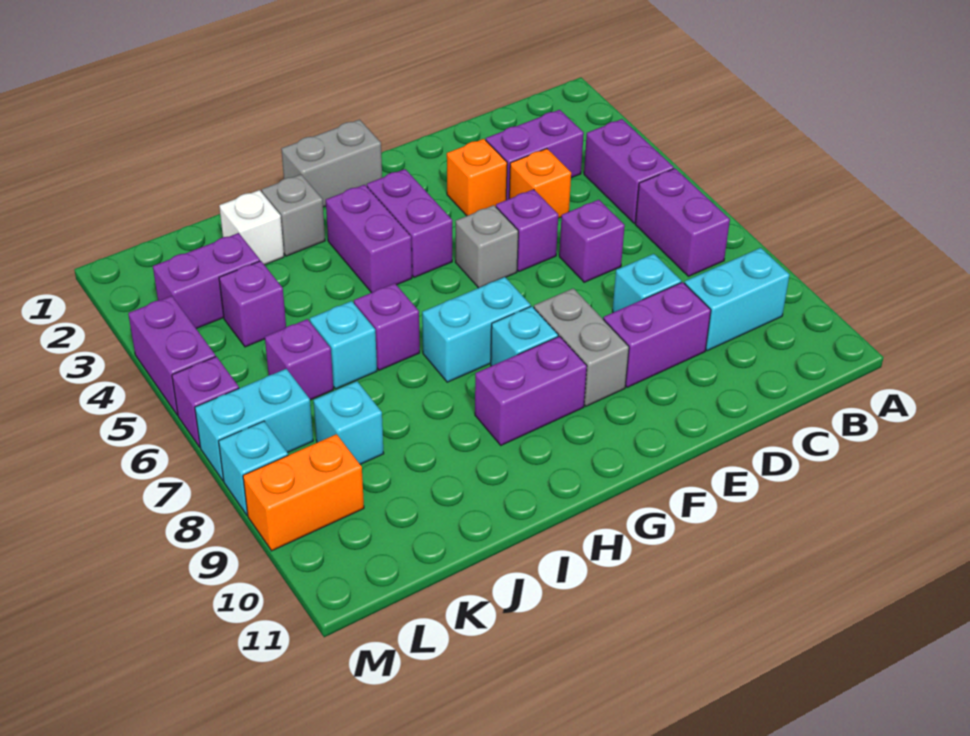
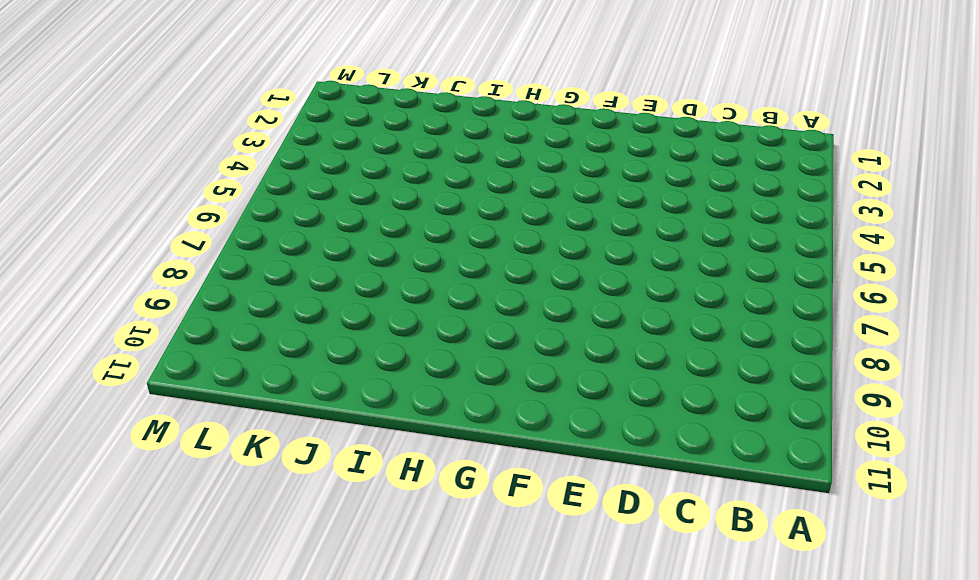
none -> purple brick B4:B5 level 1
none -> purple brick B6:B7 level 1
none -> cyan brick B9:C9 level 1
none -> purple brick C3:D3 level 1

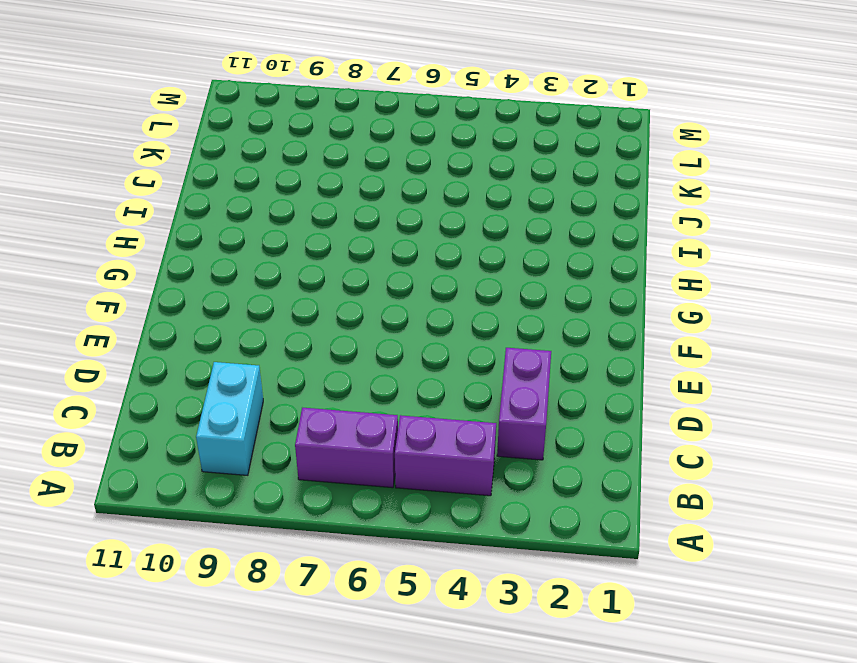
none -> orange brick D4 level 1
none -> purple brick D6 level 1
none -> cyan brick D8 level 1
none -> purple brick D9:E9 level 1

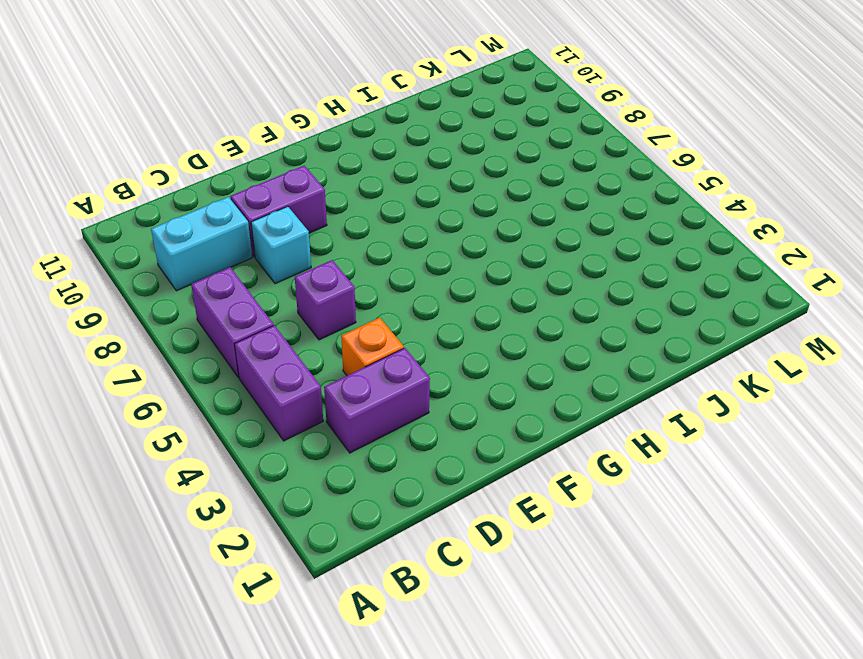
none -> orange brick E3 level 1
none -> purple brick E5 level 1
none -> grey brick F5 level 1
none -> grey brick F8:F9 level 1

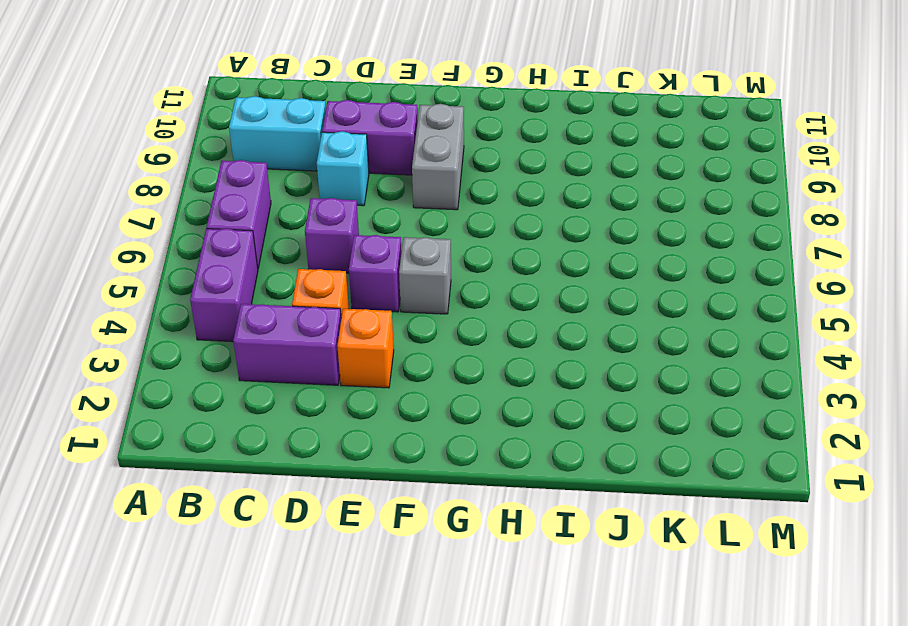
none -> grey brick G1:H1 level 1
none -> purple brick G3:G4 level 1
none -> cyan brick G7:H7 level 1
none -> cyan brick G8 level 1

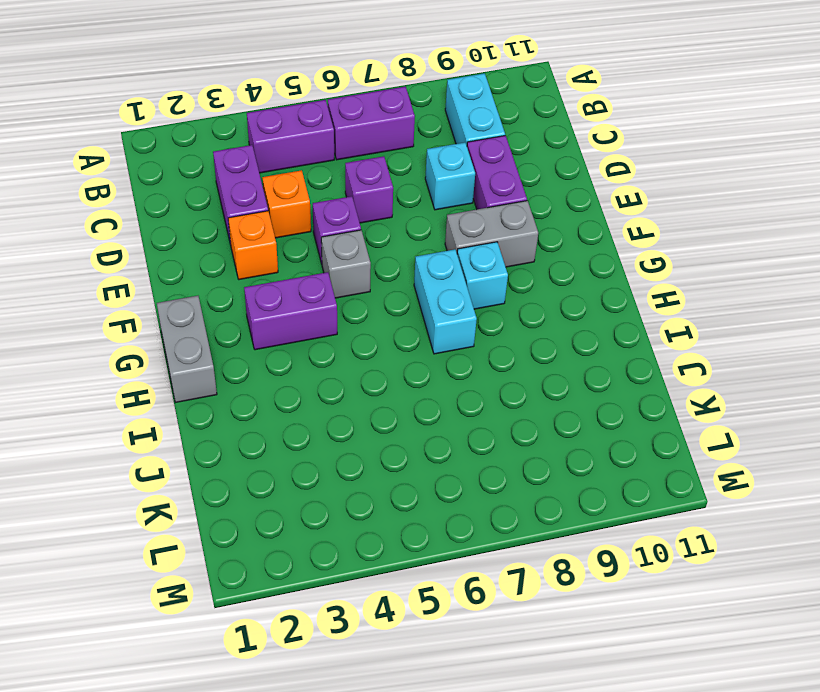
none -> purple brick G9:H9 level 1
none -> purple brick H3:H4 level 1
none -> grey brick I2 level 1
none -> purple brick I6 level 1

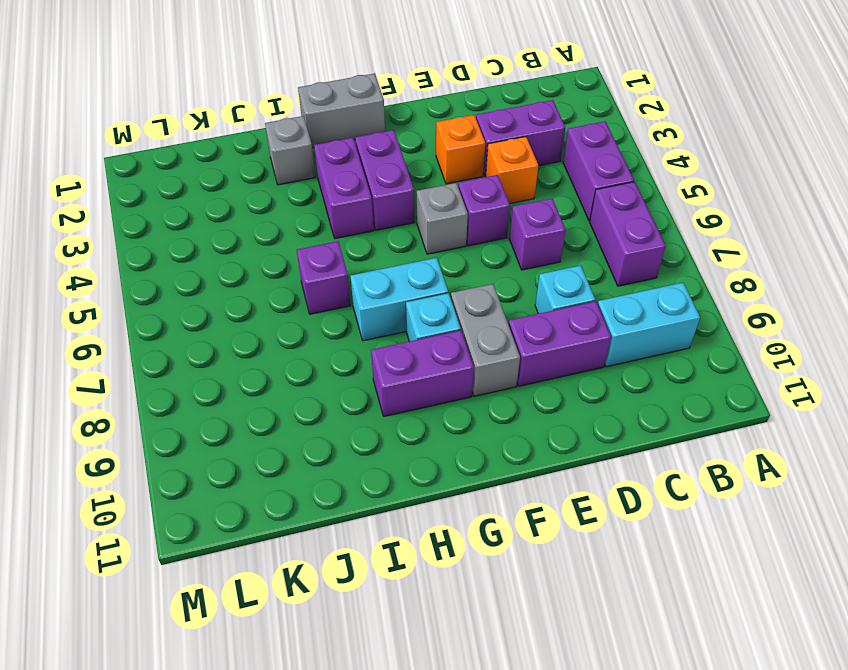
none -> white brick J2 level 1
none -> cyan brick J6 level 1
none -> purple brick K3:L3 level 1
none -> purple brick K4 level 1

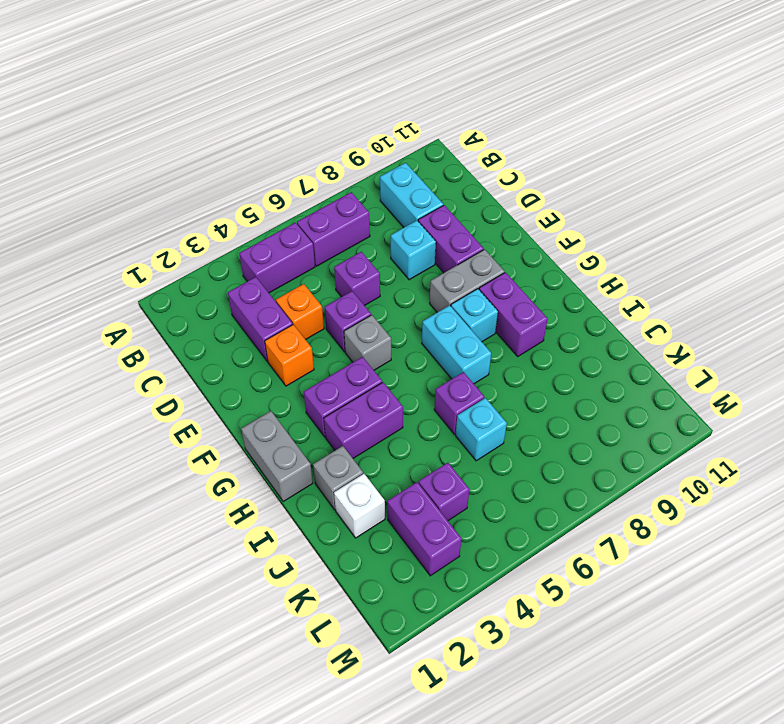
none -> purple brick K6 level 1
none -> cyan brick K8 level 1
none -> cyan brick L7:M7 level 1
none -> orange brick L9:M9 level 1

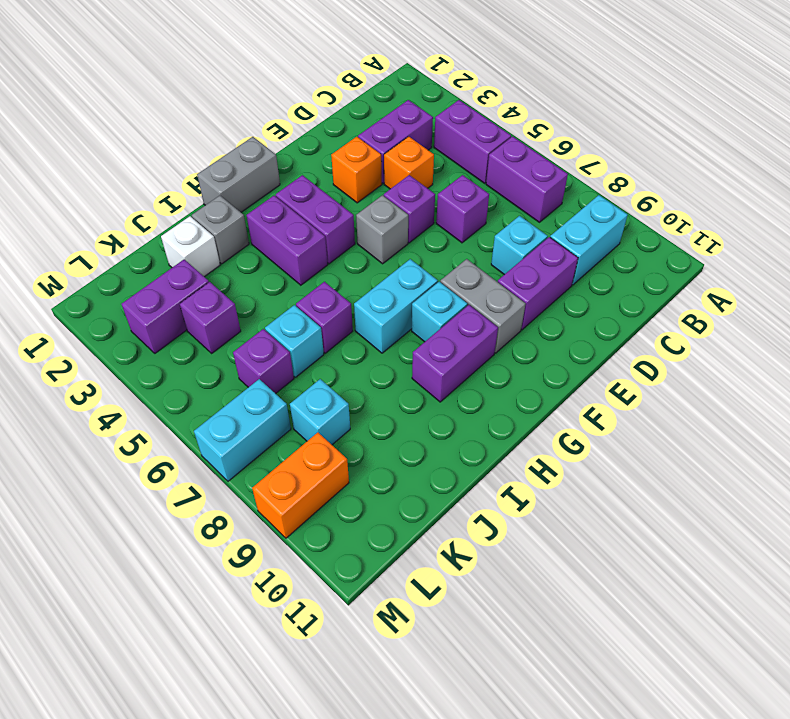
none -> purple brick M4:M5 level 1
none -> purple brick M6 level 1
none -> cyan brick M8 level 1

